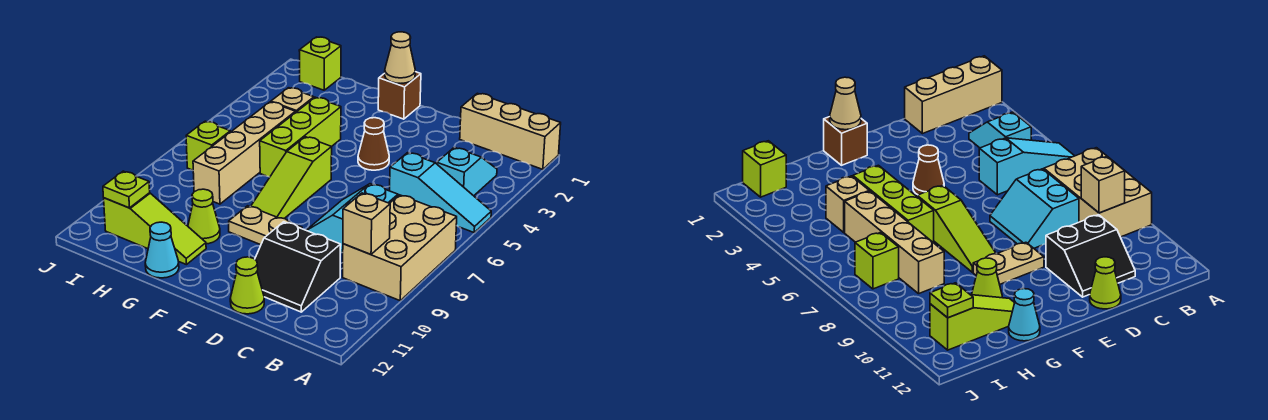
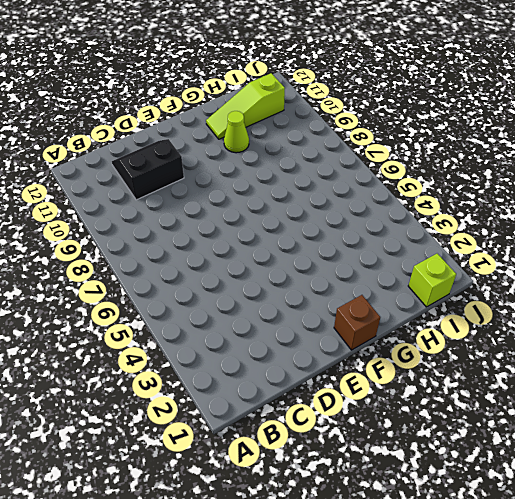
none -> tan brick A1:C1 level 1
none -> cyan slope A5:C5 level 1 top C
none -> tan brick A7:B9 level 1

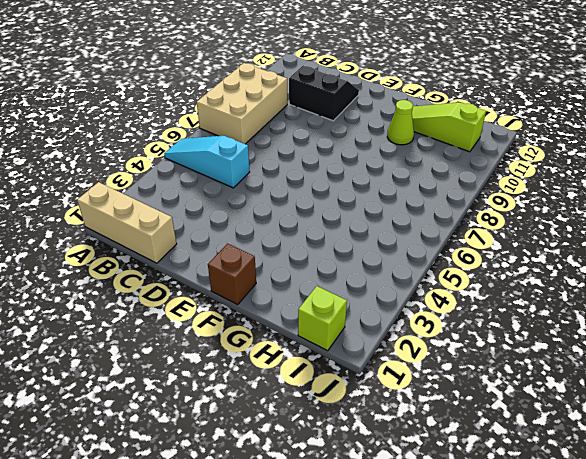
none -> cyan slope B3:B4 level 1 top 4
none -> cyan slope C7:D8 level 1 top C
none -> lime cone D12 level 1

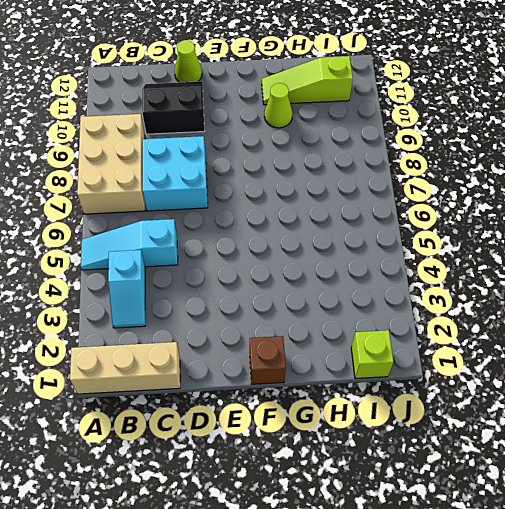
cyan brick C7:D8 level 1 -> cyan slope C7:D8 level 1 top C
none -> brown cone E4 level 1
none -> tan plate E9:F9 level 1
none -> lime slope F6:F8 level 1 top 6

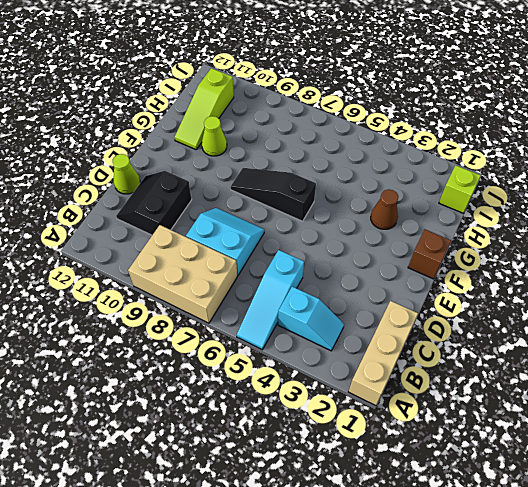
black slope F6:F8 level 1 top 6 -> lime slope F6:F8 level 1 top 6
brown cone G3 level 1 -> brown cone E4 level 1
none -> tan plate E9:F9 level 1
none -> lime brick G4:G6 level 1
none -> cyan cone G12 level 1

